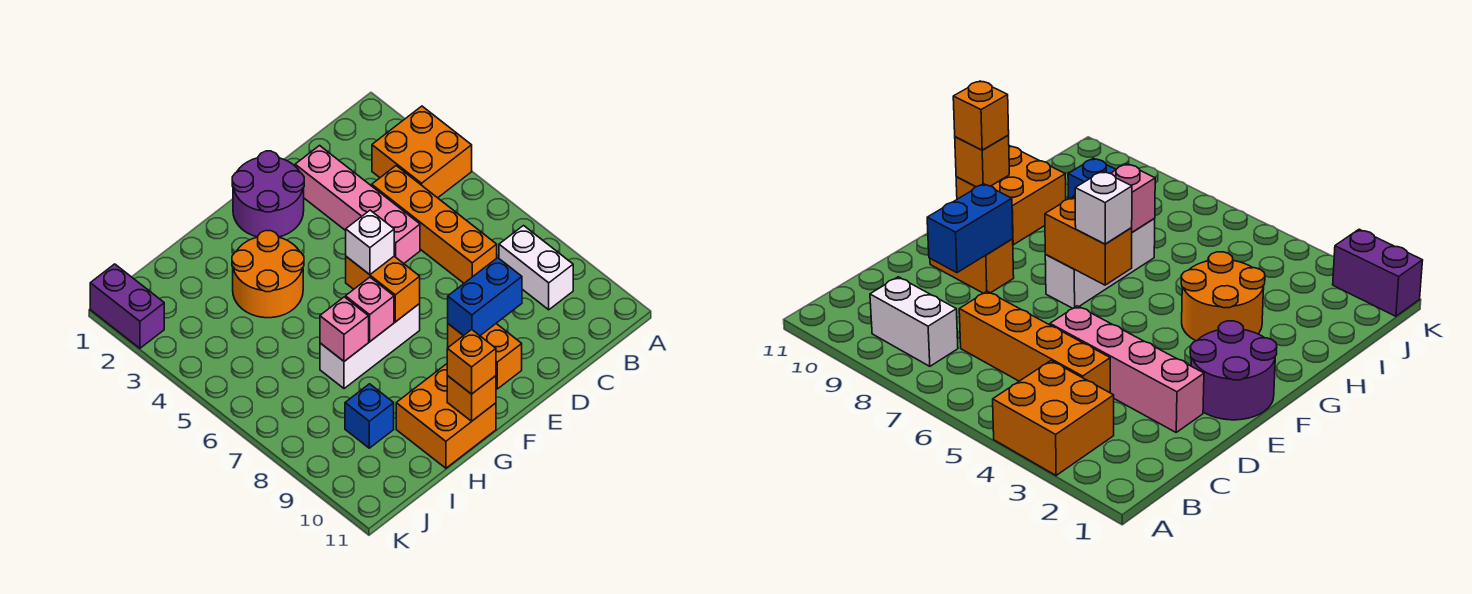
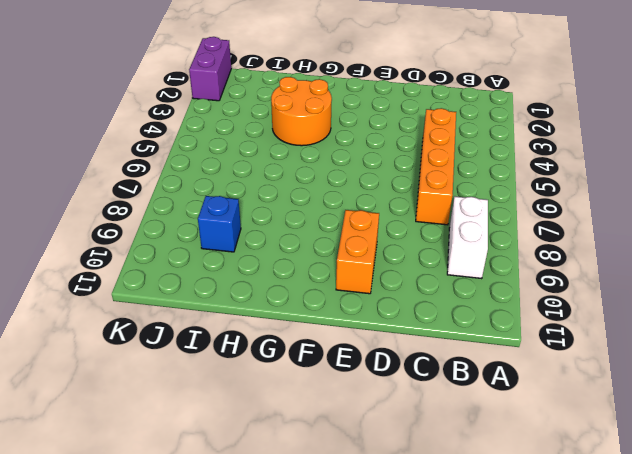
none -> orange brick A3:B4 level 1
none -> pink brick D2:D5 level 1
none -> purple round brick E1:F2 level 1

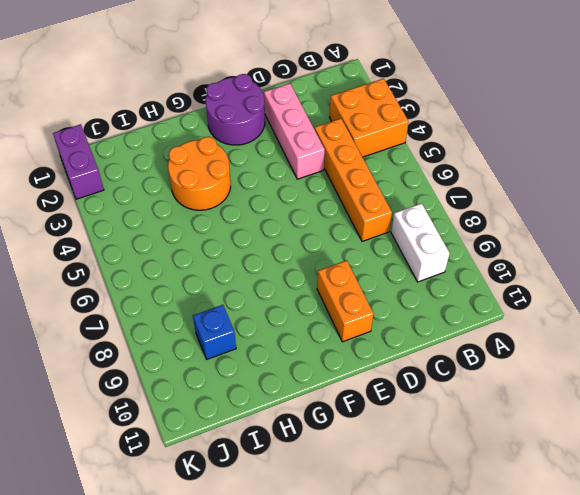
pink brick D2:D4 level 1 -> pink brick D2:D5 level 1
none -> white brick F7:H7 level 1
none -> orange brick G10:H11 level 1
none -> blue brick D9:E9 level 2

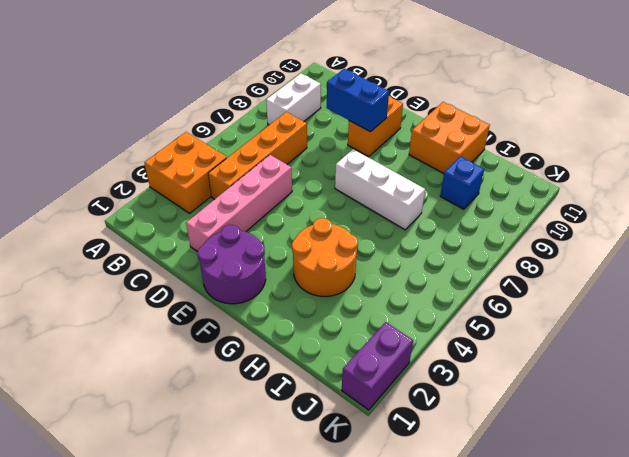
none -> orange brick F6:F7 level 2
none -> pink brick G7 level 2
none -> orange brick G11 level 2

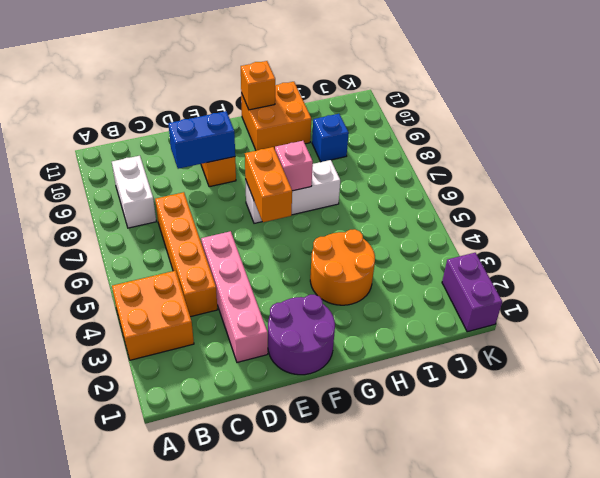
none -> pink brick H7 level 2
none -> white brick F6 level 3
none -> orange brick G11 level 3

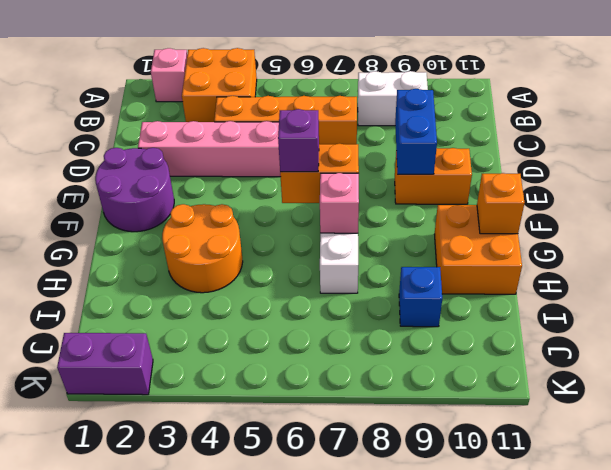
pink brick A2 level 1 -> pink brick H7 level 2
purple brick F6 level 3 -> white brick F6 level 3
none -> orange brick G11 level 3

